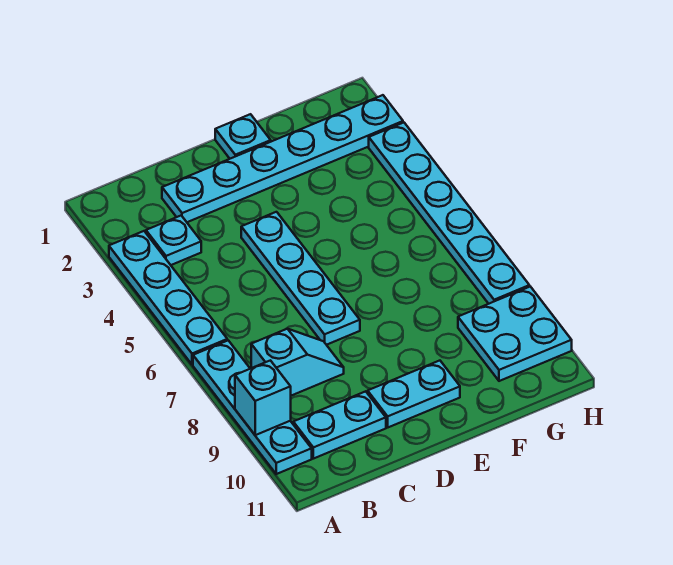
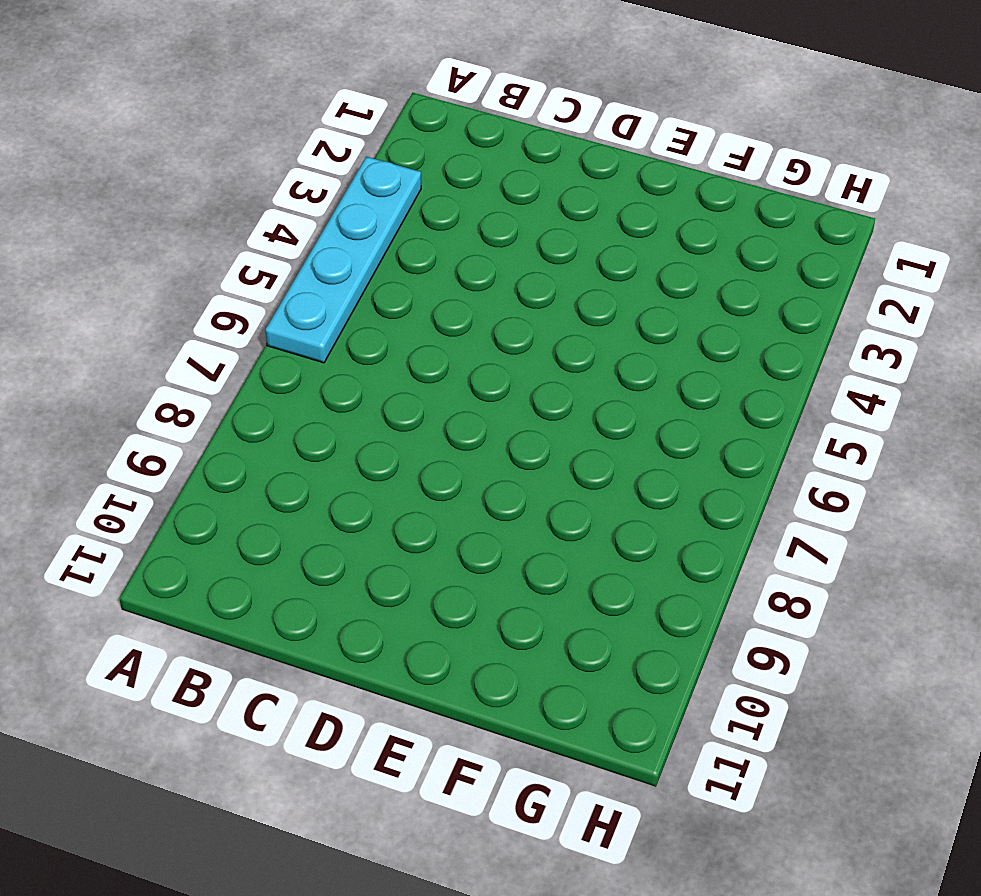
none -> cyan plate A7:A10 level 1
none -> cyan plate B3 level 1
none -> cyan slope B8:C8 level 1 top B

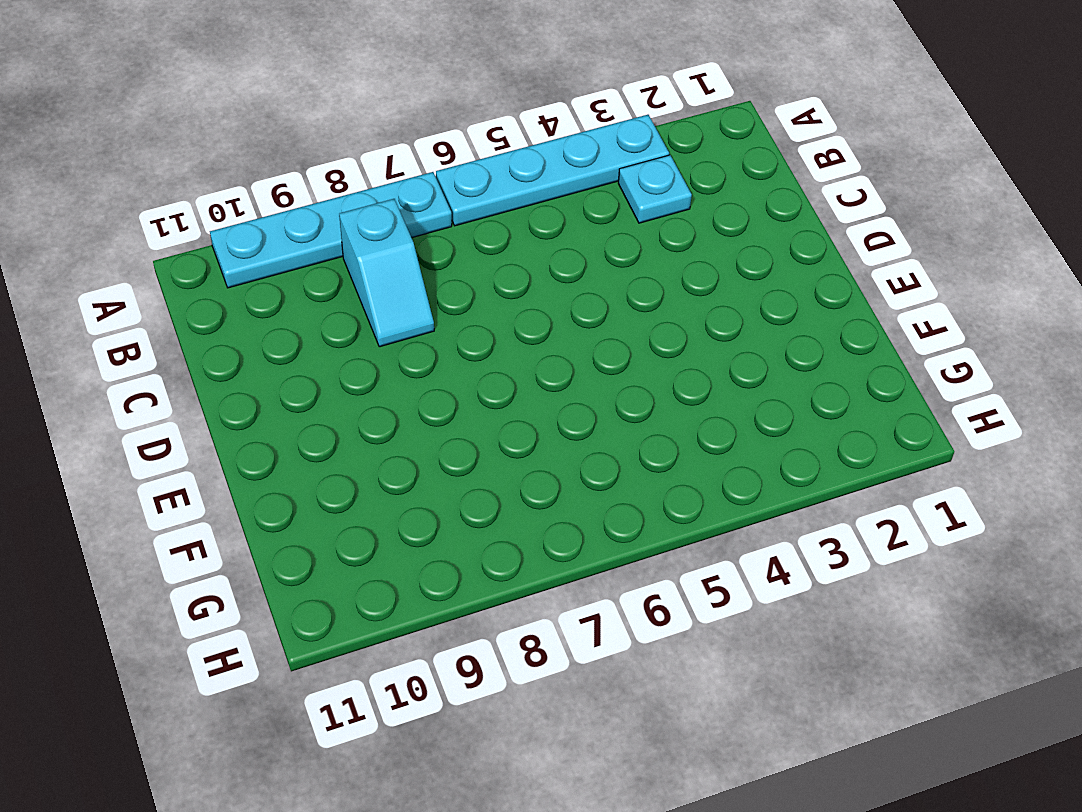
none -> cyan plate B10:C10 level 1
none -> cyan plate C2:H2 level 1
none -> cyan plate D4:D7 level 1

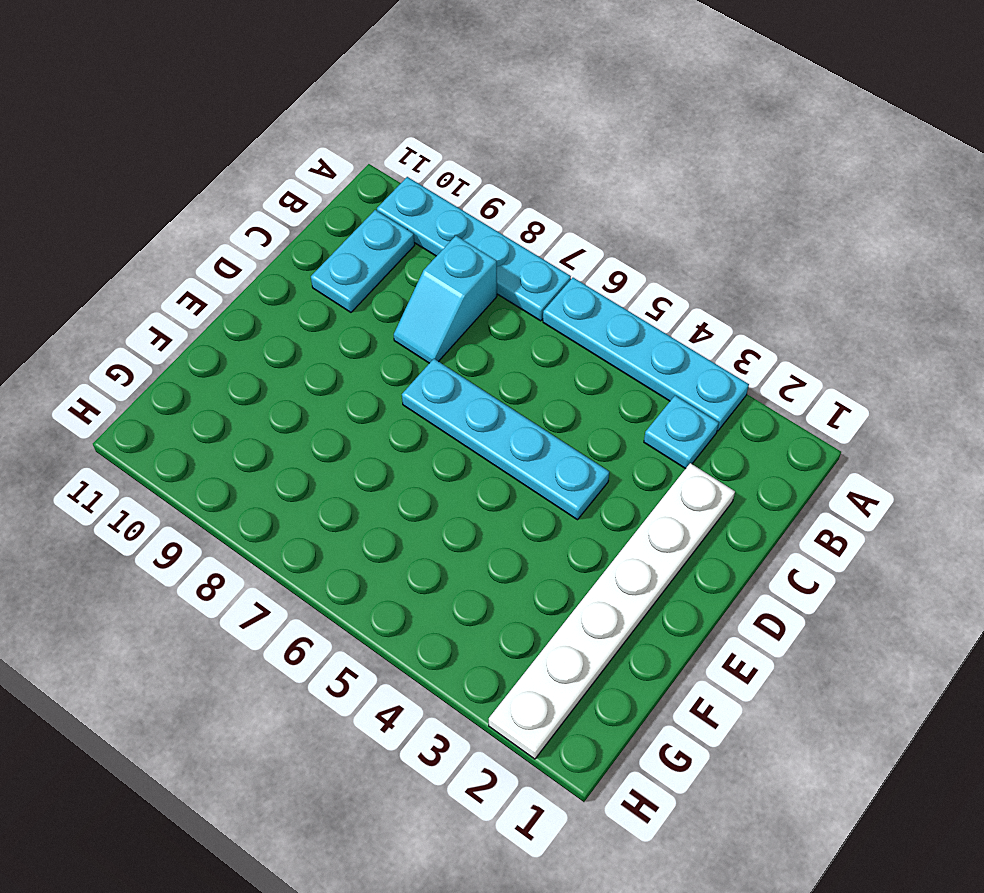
white plate C2:H2 level 1 -> cyan plate C2:H2 level 1
none -> cyan plate D10:E10 level 1
none -> cyan plate E1 level 1
none -> cyan plate G9:H10 level 1

